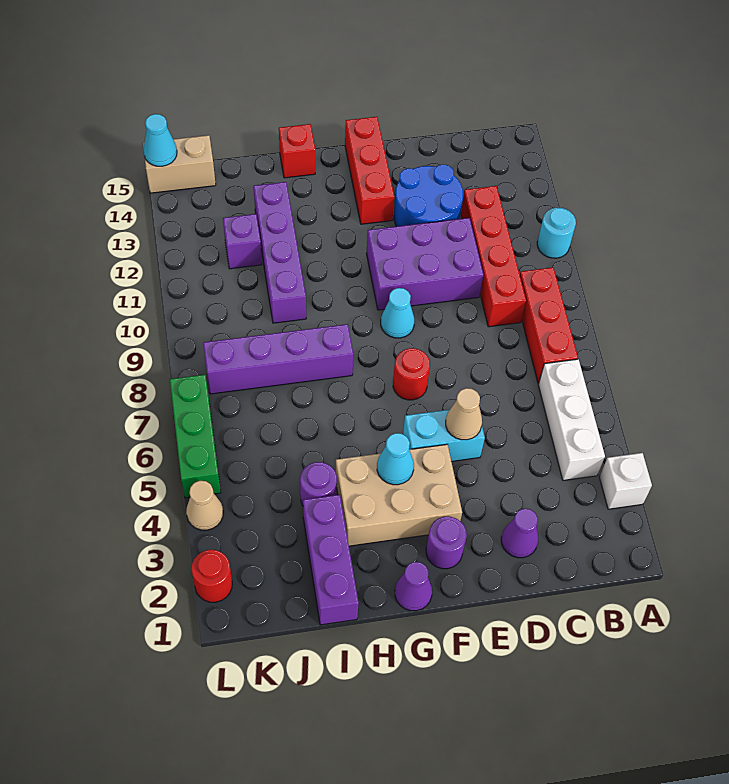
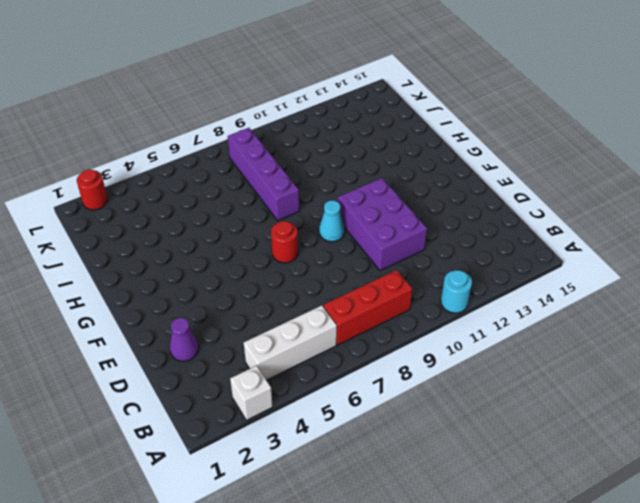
none -> red brick C9:C12 level 1
none -> blue round brick D12:E13 level 1
none -> cyan brick E5:F5 level 1

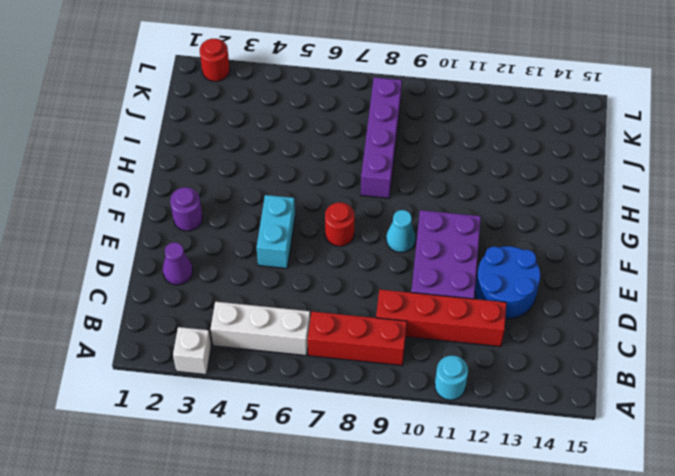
none -> tan brick F3:H4 level 1
none -> red brick F13:F15 level 1
none -> purple cone G1 level 1

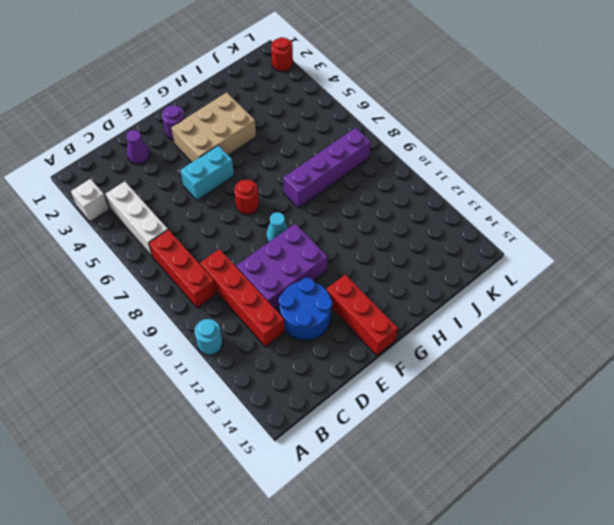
none -> purple cone G1 level 1
none -> red brick H15 level 1
none -> purple brick I1:I3 level 1

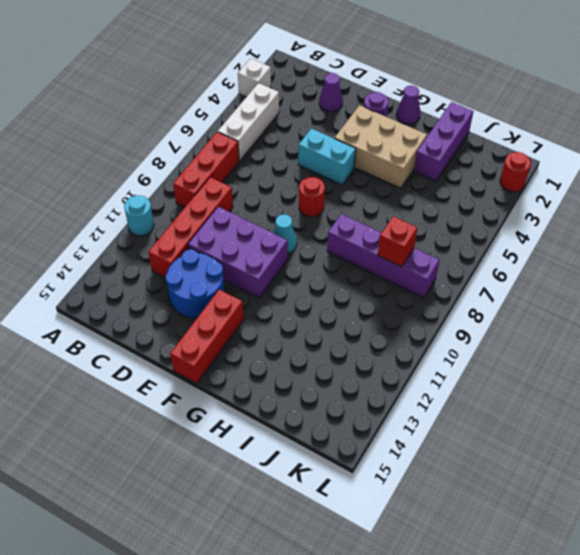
red brick J8 level 2 -> red brick H15 level 1
none -> purple round brick I4 level 1
none -> purple brick I10:I13 level 1
none -> purple brick J12 level 1

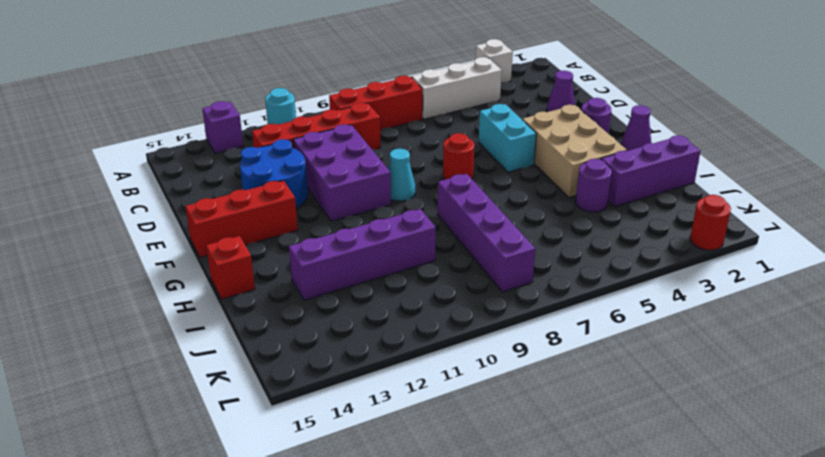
purple brick A13 level 1 -> purple brick J12 level 1
none -> tan brick K15:L15 level 1
none -> tan cone L4 level 1
none -> green brick L5:L7 level 1

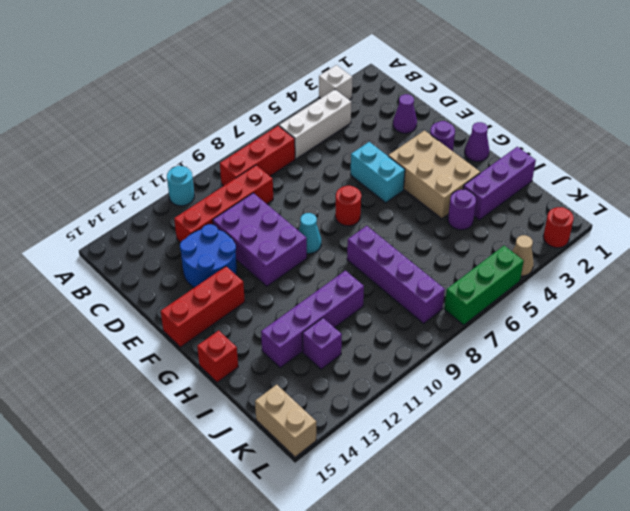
none -> tan cone E5 level 2
none -> cyan cone G4 level 2
none -> cyan cone L15 level 2

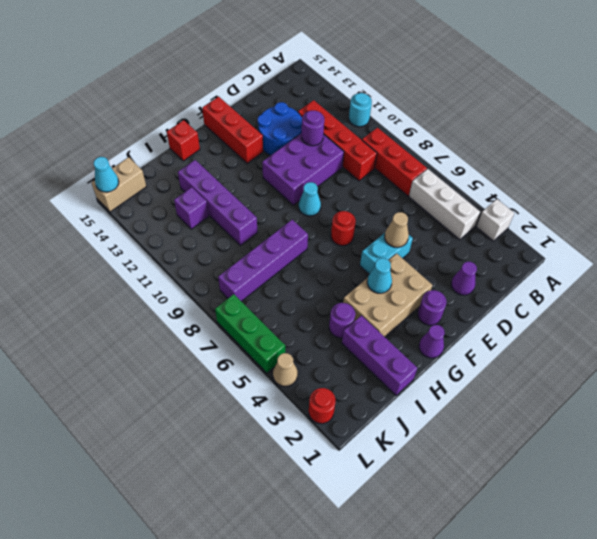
purple round brick D11 level 2 -> none

